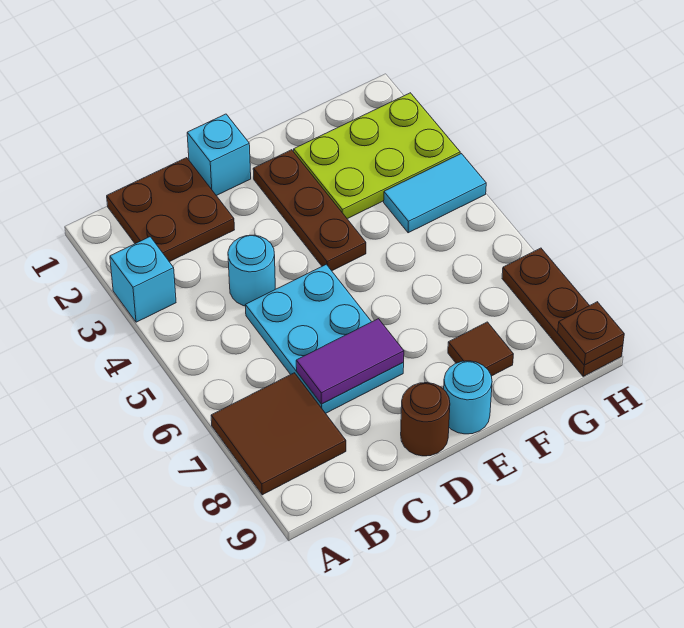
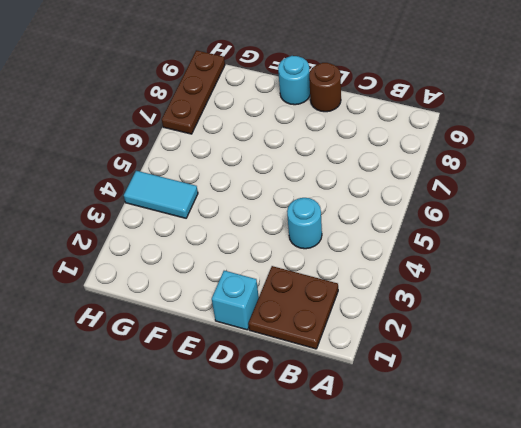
none -> cyan brick A3 level 1
none -> brown tile A7:B8 level 1
none -> cyan plate C5:D7 level 1

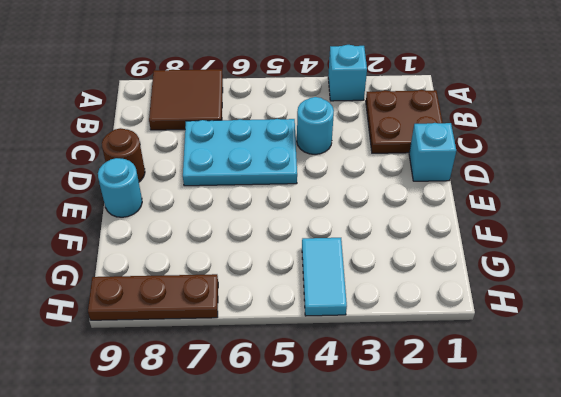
none -> brown plate E2:E4 level 1
none -> lime plate F2:H3 level 1
none -> brown tile F8 level 1

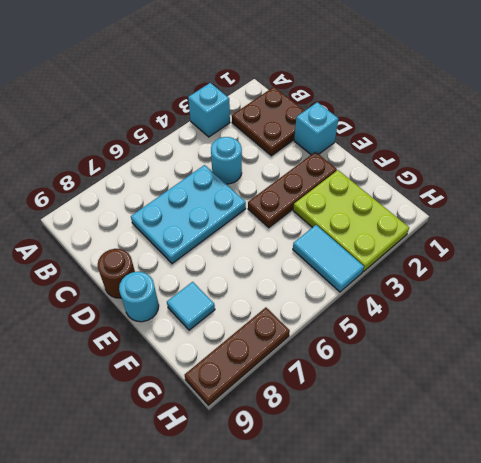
cyan tile F8 level 1 -> brown tile F8 level 1
none -> brown tile A7:B8 level 1
none -> purple tile C7:D7 level 2
none -> brown plate H9 level 2

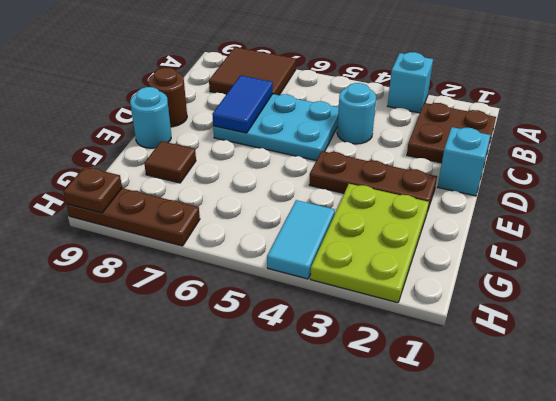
blue tile C7:D7 level 2 -> purple tile C7:D7 level 2

